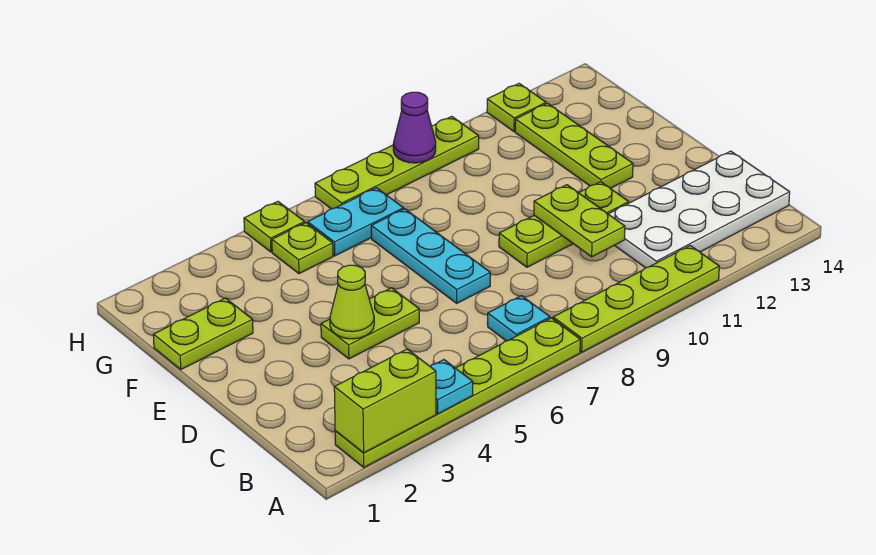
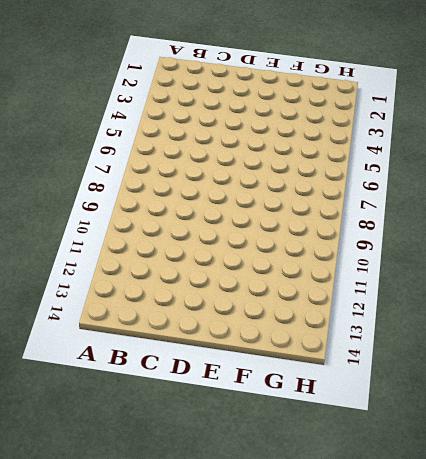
none -> lime plate A2:A7 level 1
none -> lime plate A8:A11 level 1
none -> cyan plate B7 level 1

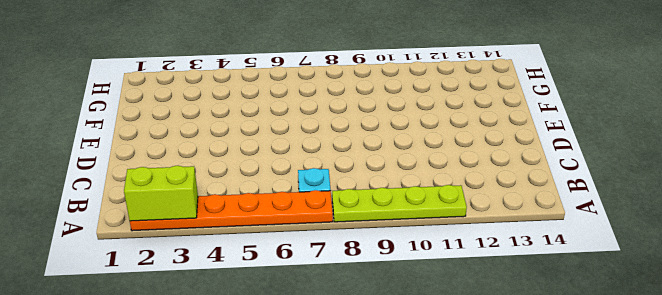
orange plate A2:A7 level 1 -> lime plate A2:A7 level 1
none -> white plate B11:C14 level 1
none -> lime plate D4:D5 level 1
none -> cyan plate D7:F7 level 1

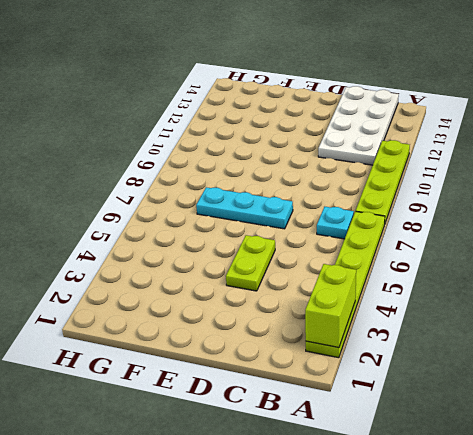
none -> lime plate D9:D11 level 1
none -> lime plate E12:G12 level 1
none -> lime plate F1:F2 level 1

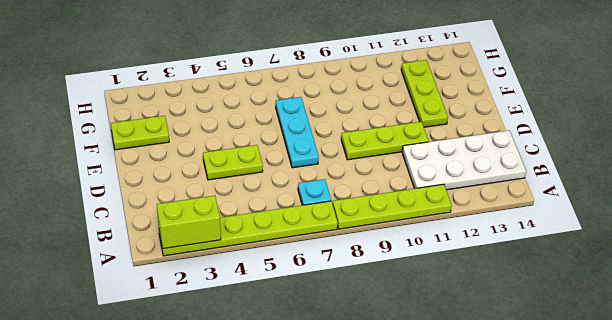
none -> lime plate G5 level 1
none -> cyan plate G6:G7 level 1
none -> lime plate H5 level 1

